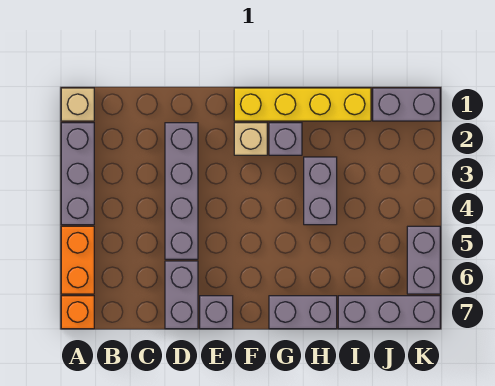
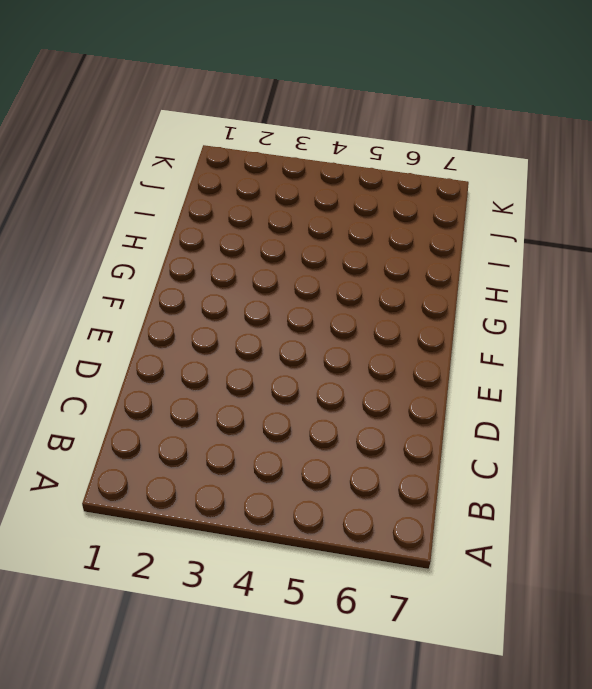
none -> tan brick A1 level 1
none -> grey brick A2:A4 level 1
none -> orange brick A5:A6 level 1

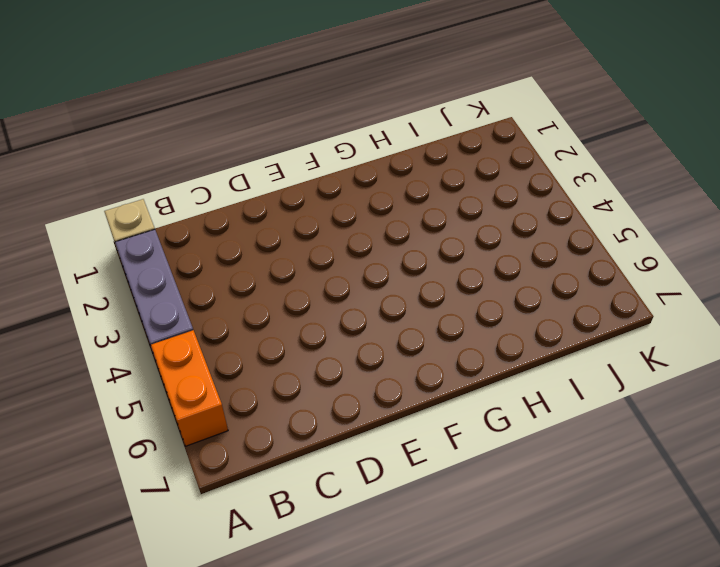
none -> orange brick A7 level 1
none -> grey brick D2:D5 level 1
none -> grey brick D6:D7 level 1

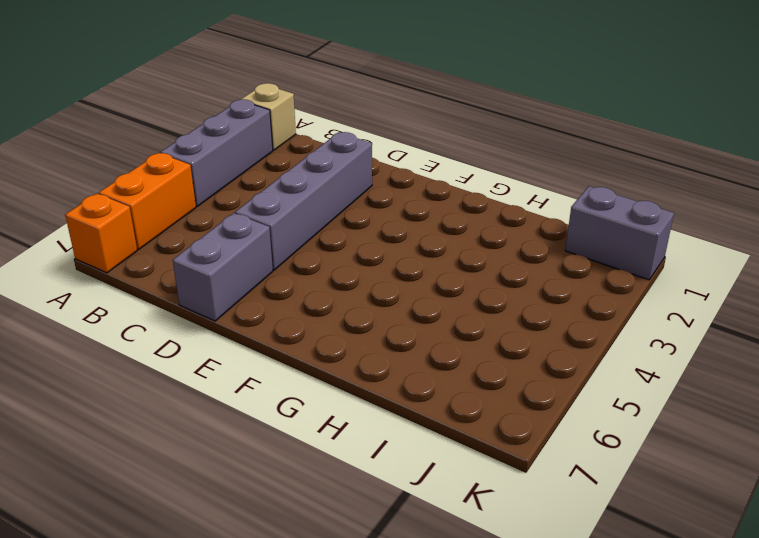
none -> grey brick E7 level 1
none -> yellow brick F1:I1 level 1
none -> tan brick F2 level 1

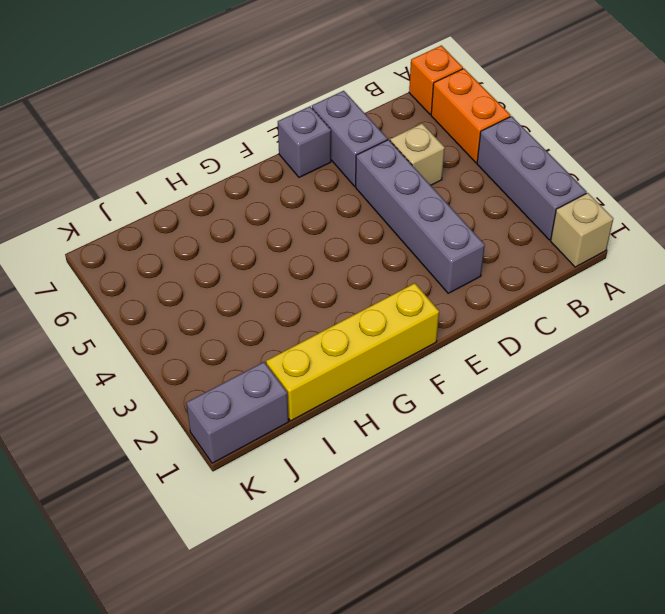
tan brick C5 level 1 -> tan brick F2 level 1
none -> grey brick G2 level 1
none -> grey brick G7:H7 level 1
none -> grey brick H3:H4 level 1

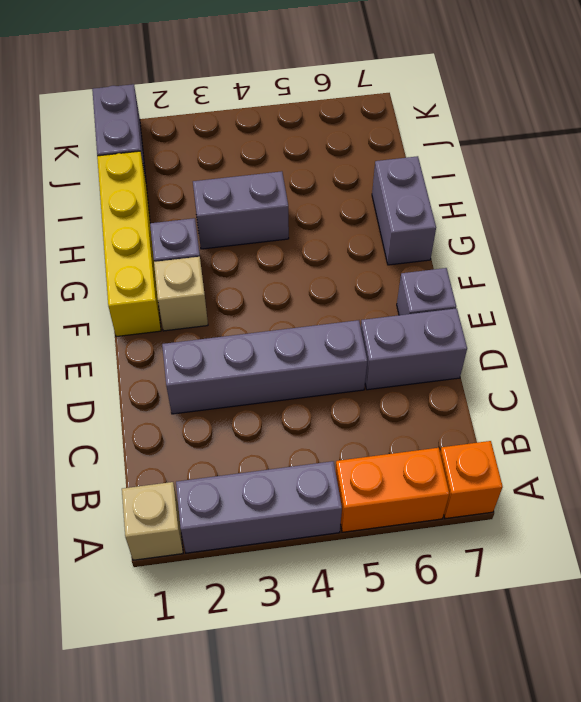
none -> grey brick I7:K7 level 1
none -> grey brick K5:K6 level 1

